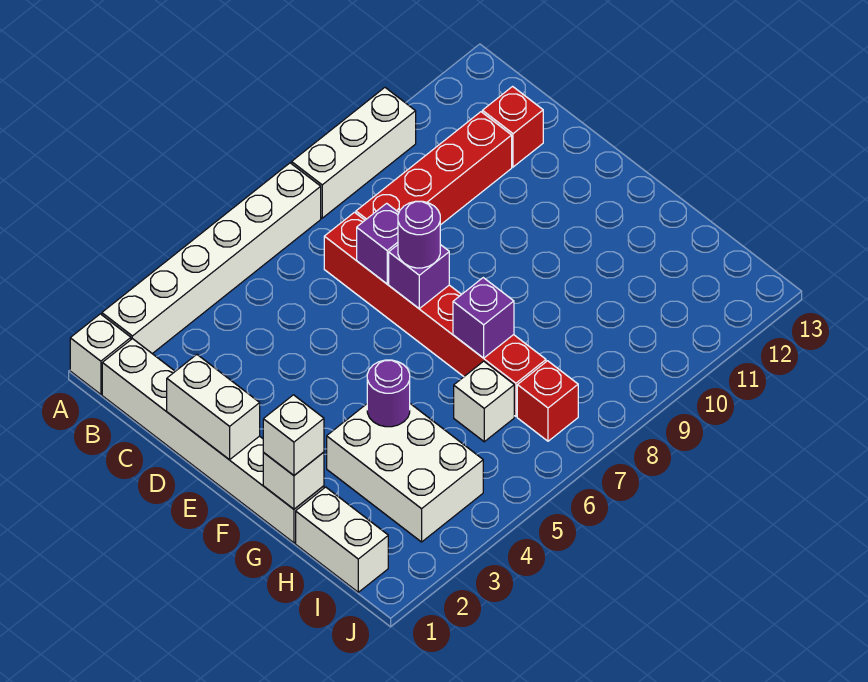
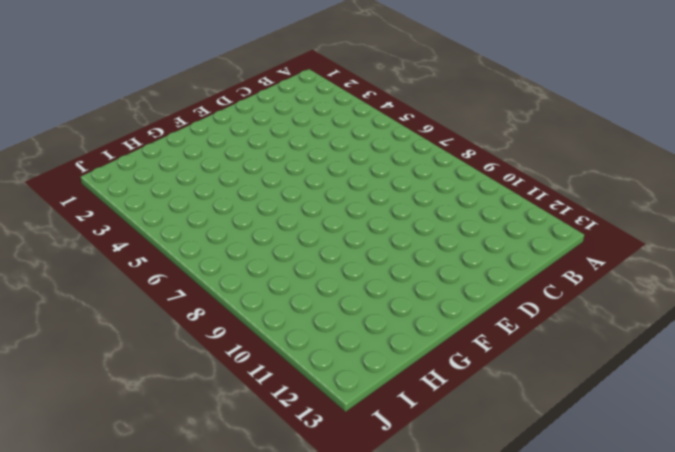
none -> white brick A1 level 1
none -> white brick A2:A7 level 1
none -> white brick A8:A10 level 1

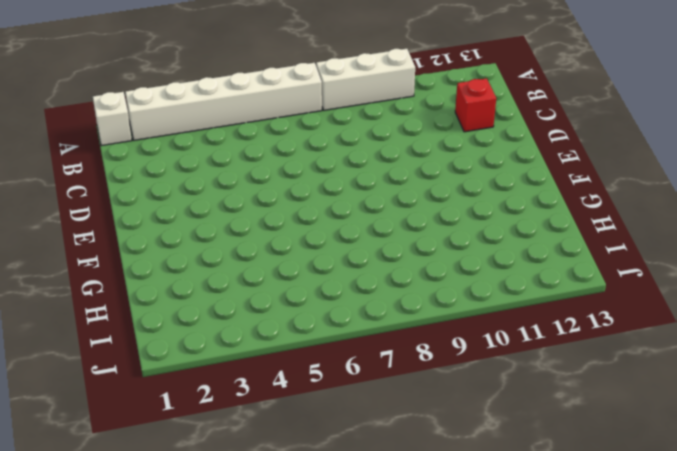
none -> white brick B1:G1 level 1
none -> red brick C7:H7 level 1
none -> red brick C8:C11 level 1

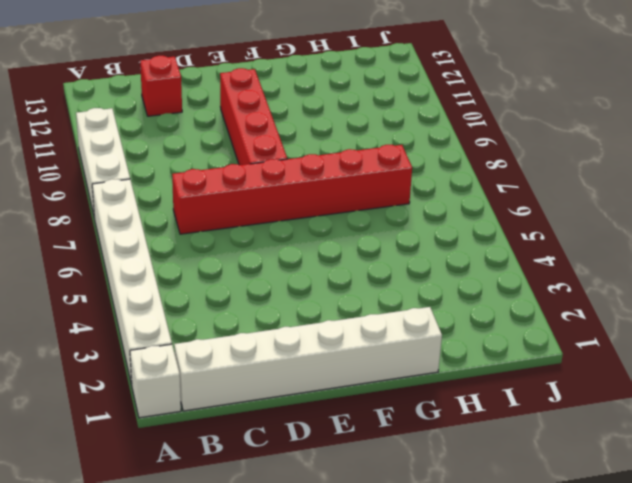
red brick E8:E11 level 1 -> red brick C8:C11 level 1
none -> white brick G3:I4 level 1
none -> white brick H1:I1 level 1
none -> white brick H6 level 1

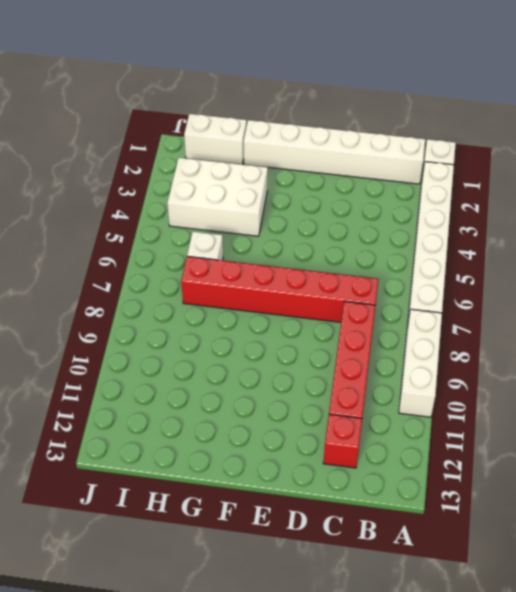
none -> red brick I7 level 1
none -> white brick D1:E1 level 2
none -> purple brick D7 level 2

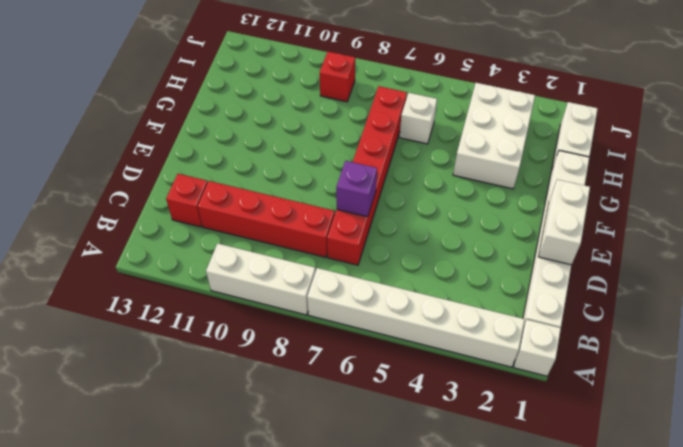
red brick I9 level 1 -> red brick I7 level 1
none -> purple brick E7 level 2
none -> white brick G1 level 2
none -> purple round brick G4 level 2

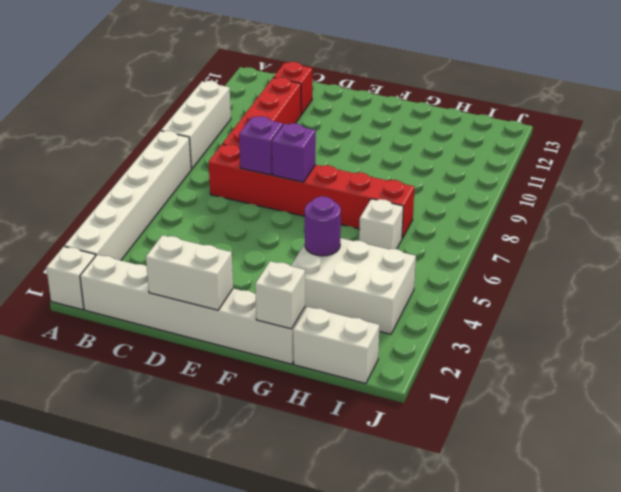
none -> red brick I7 level 1
none -> purple brick G7 level 2
none -> purple round brick E7 level 3

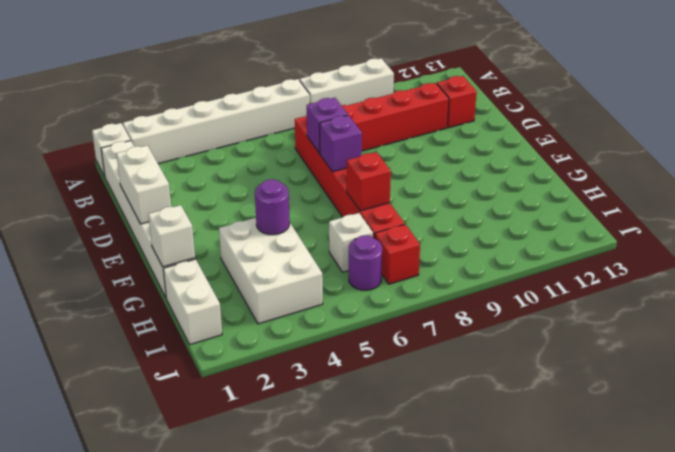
red brick G7 level 2 -> purple brick G7 level 2
purple round brick I6 level 1 -> purple round brick E7 level 3
none -> white brick G1 level 3

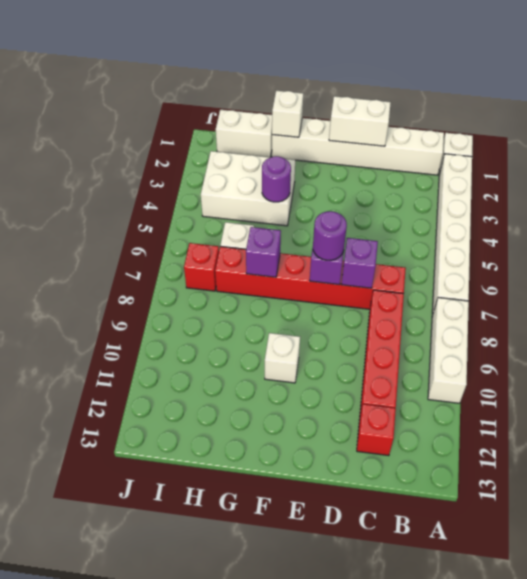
white brick F10 level 1 -> white brick G1 level 3

